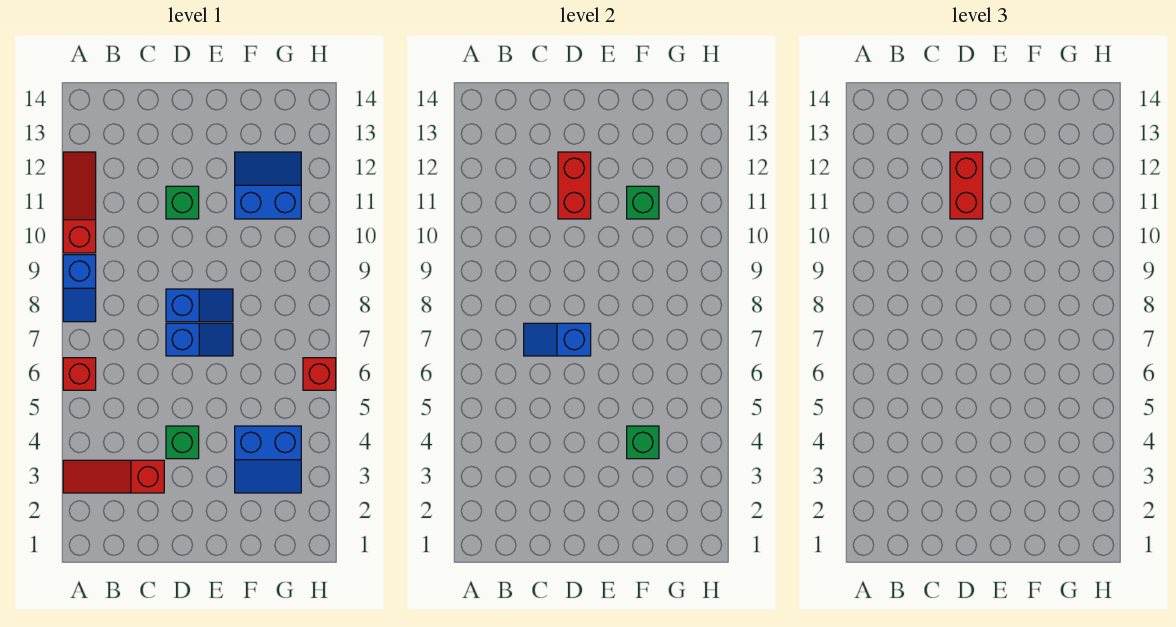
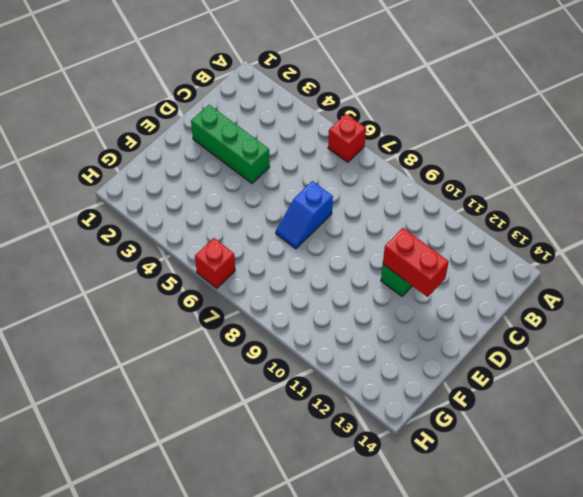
green brick D2:D4 level 1 -> green brick D4 level 1
none -> red slope A3:C3 level 1 top C
none -> blue slope A8:A9 level 1 top 9
none -> red slope A10:A12 level 1 top 10

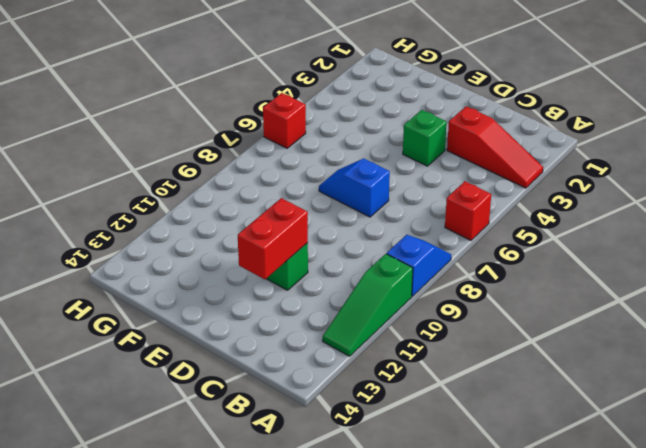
green slope A10:A12 level 1 top 10 -> red slope A10:A12 level 1 top 10
none -> blue slope D8:E8 level 1 top D
none -> blue slope F3:G4 level 1 top 4
none -> blue slope F11:G12 level 1 top 11

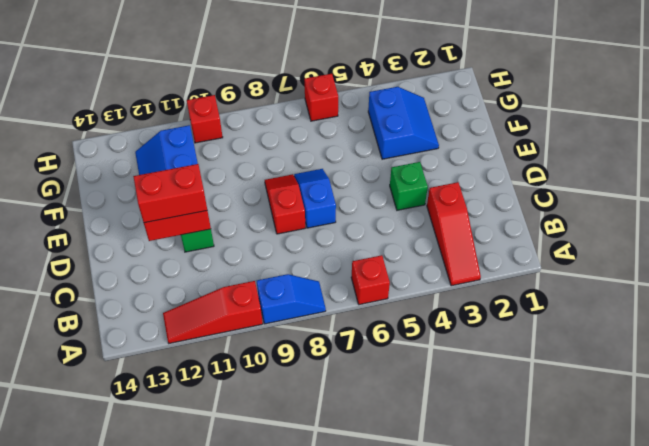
red slope D8:E8 level 1 top D -> blue slope D8:E8 level 1 top D
red brick H10 level 1 -> none
none -> blue slope C7:D7 level 2 top D
none -> green brick F4 level 2
none -> green brick F11 level 2

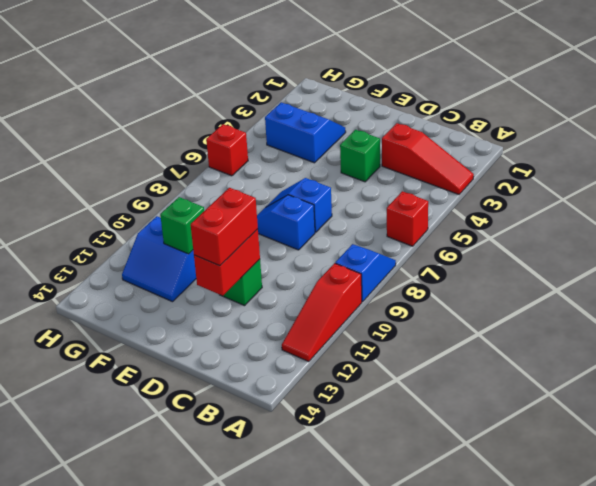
none -> blue slope C7:D7 level 2 top D
none -> green brick F4 level 2

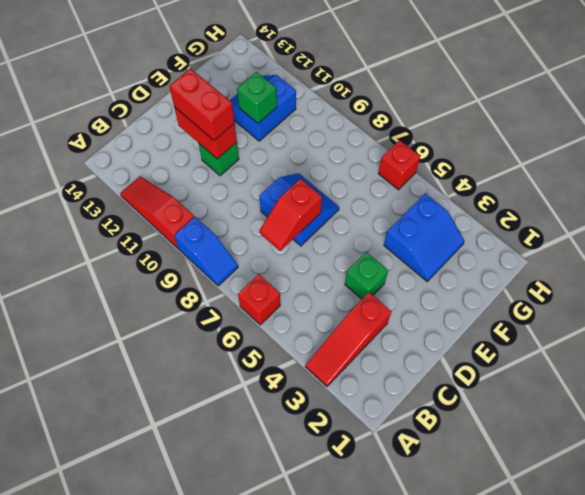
red slope C7:D7 level 2 top D -> blue slope C7:D7 level 2 top D
none -> green brick F4 level 2

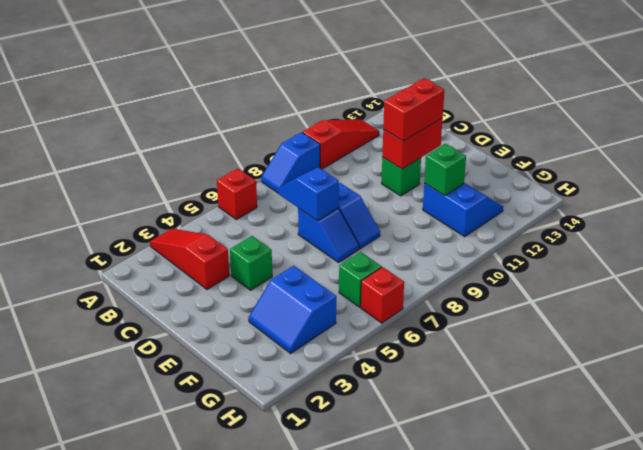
green brick G6 level 1 -> green brick F4 level 2

